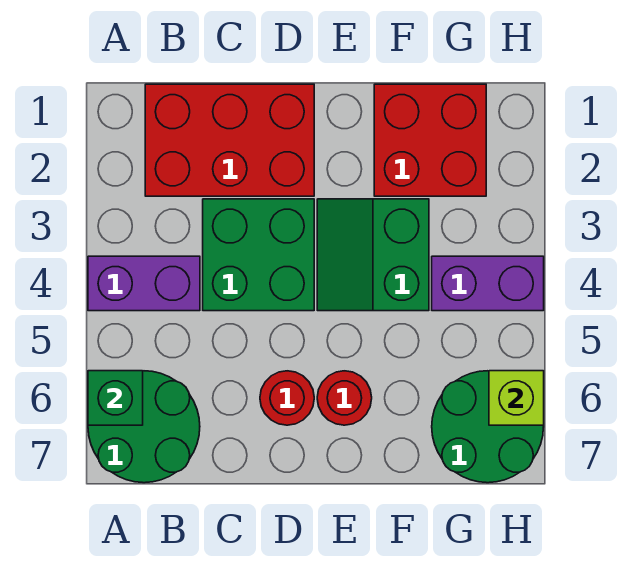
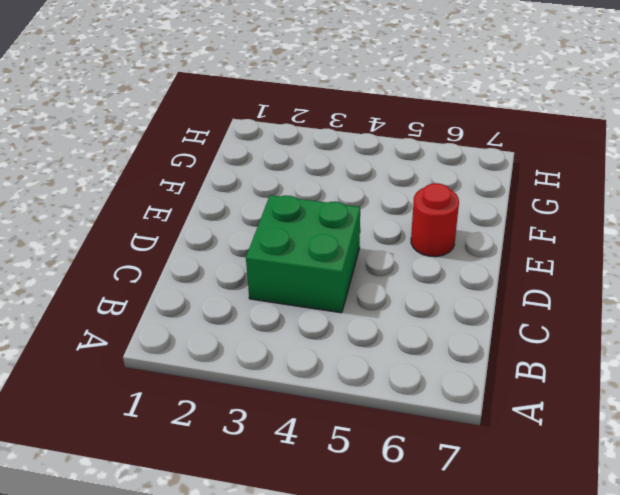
none -> purple brick A4:B4 level 1
none -> green round brick A6:B7 level 1
none -> red brick B1:D2 level 1

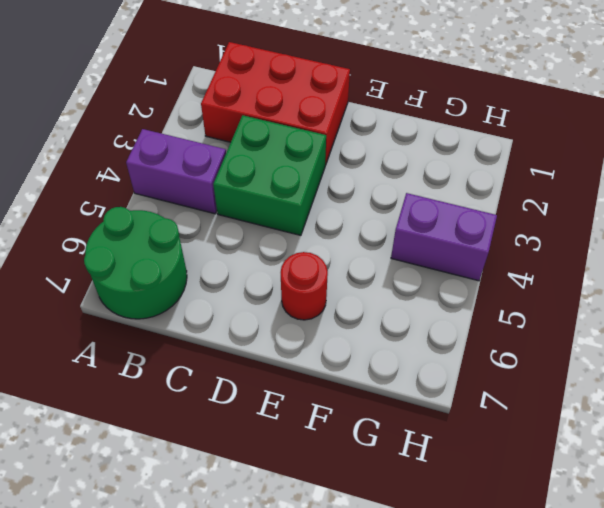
none -> red round brick D6 level 1
none -> green slope E3:F4 level 1 top F
none -> red brick F1:G2 level 1

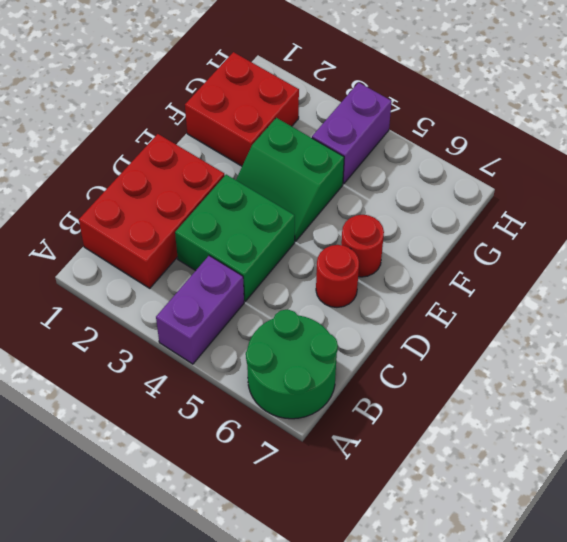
none -> green round brick G6:H7 level 1
none -> green brick A6 level 2
none -> lime brick H6 level 2

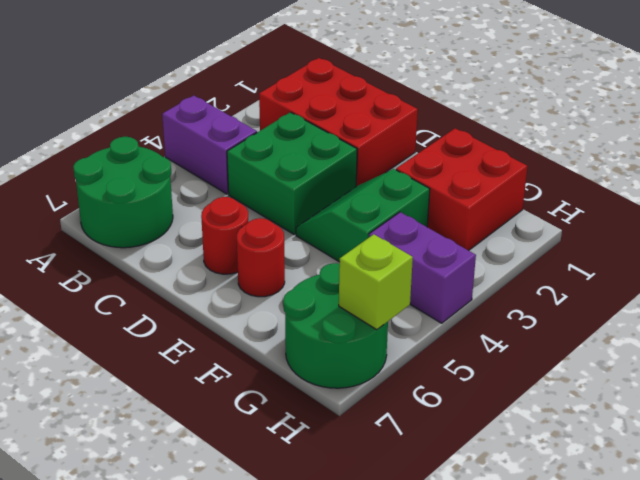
none -> green brick A6 level 2

